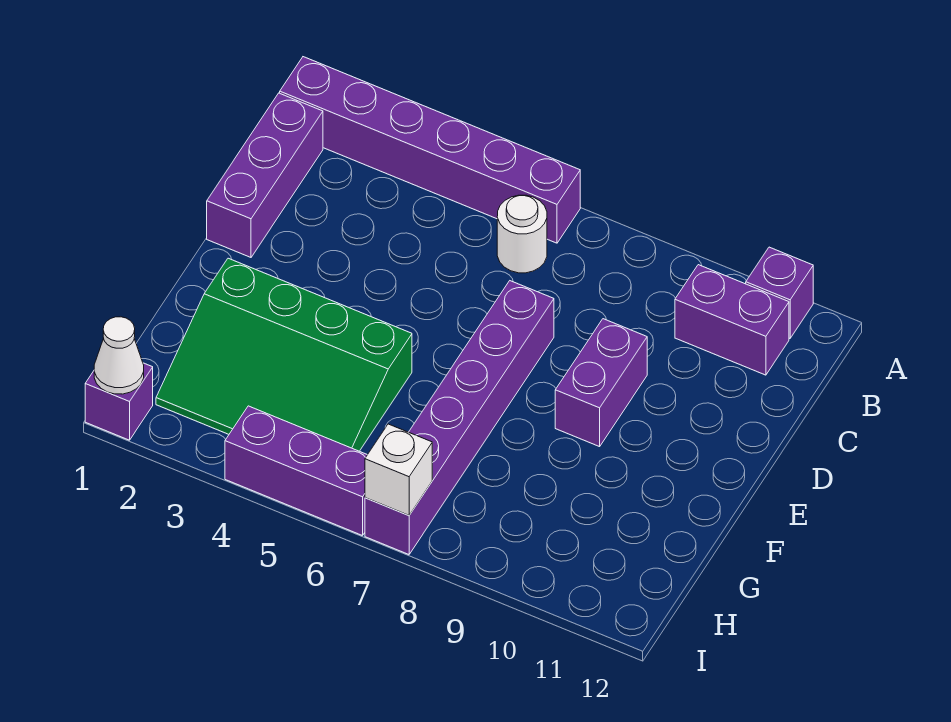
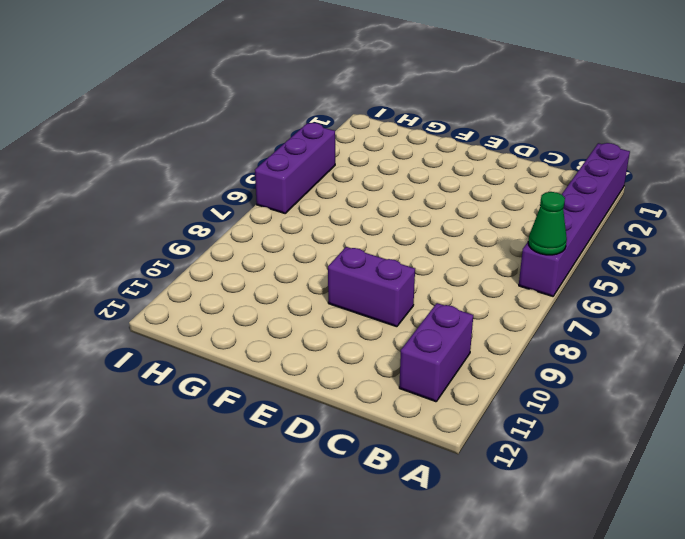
green cone A6 level 2 -> none
none -> purple brick A11 level 1
none -> purple brick B1:D1 level 1
none -> white round brick B6 level 1

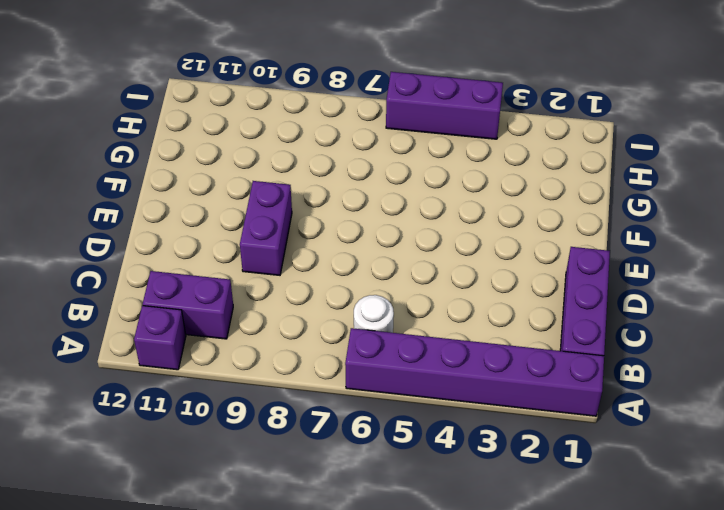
none -> purple brick D7:I7 level 1
none -> green slope F2:H5 level 1 top F
none -> purple brick I1 level 1

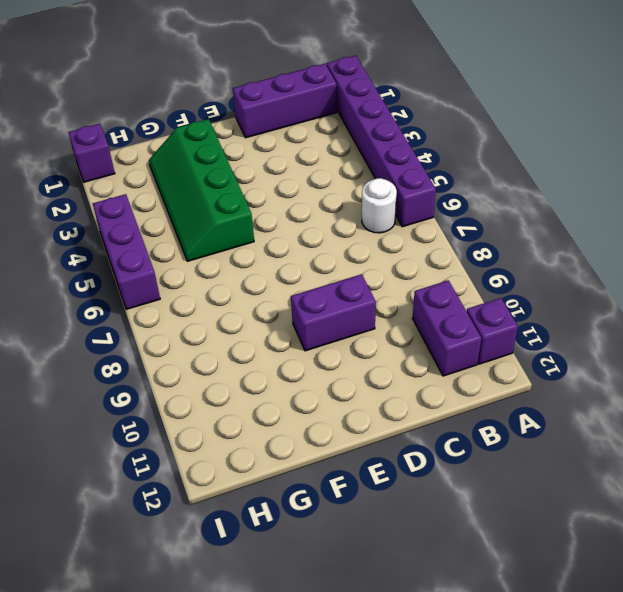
green slope F2:G5 level 1 top F -> green slope F2:H5 level 1 top F
none -> purple brick D7:I7 level 1
none -> white cone I1 level 2
none -> white brick I7 level 2

